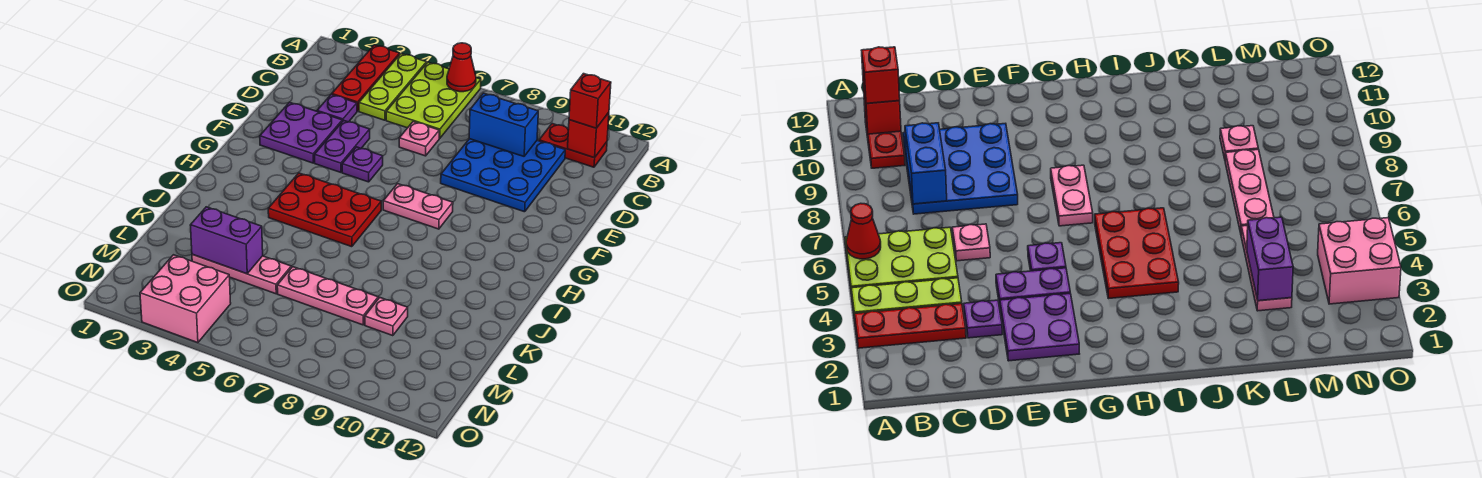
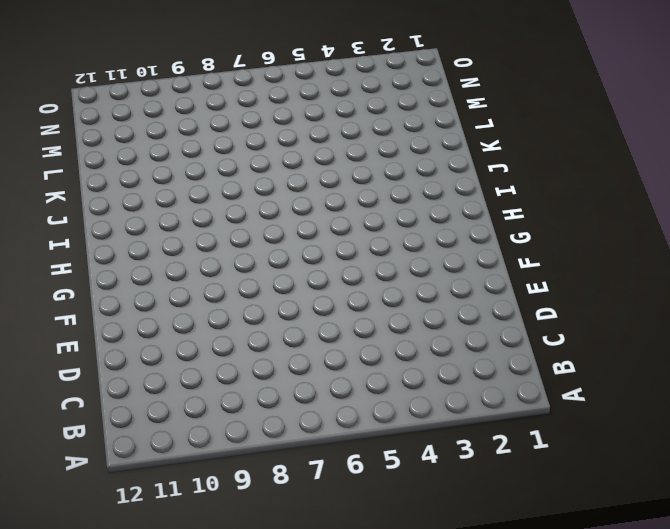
none -> red plate A3:C3 level 1
none -> lime plate A4:C4 level 1
none -> lime plate A5:C6 level 1

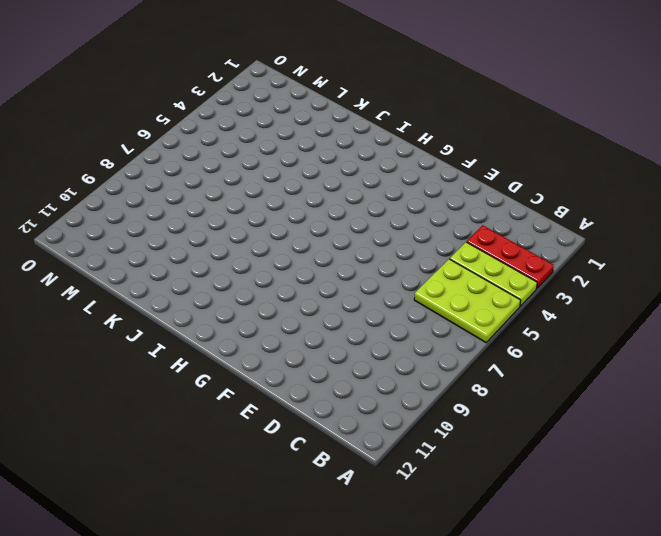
none -> red plate B10:B11 level 1
none -> blue plate C8:E10 level 1
none -> purple plate D3 level 1

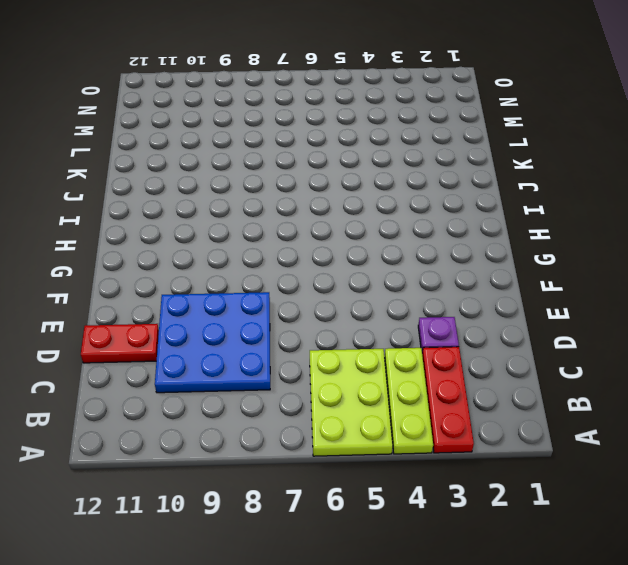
red plate D11:D12 level 1 -> red plate B10:B11 level 1
none -> pink plate D6 level 1
none -> purple plate E2:F3 level 1
none -> purple plate E4:F4 level 1

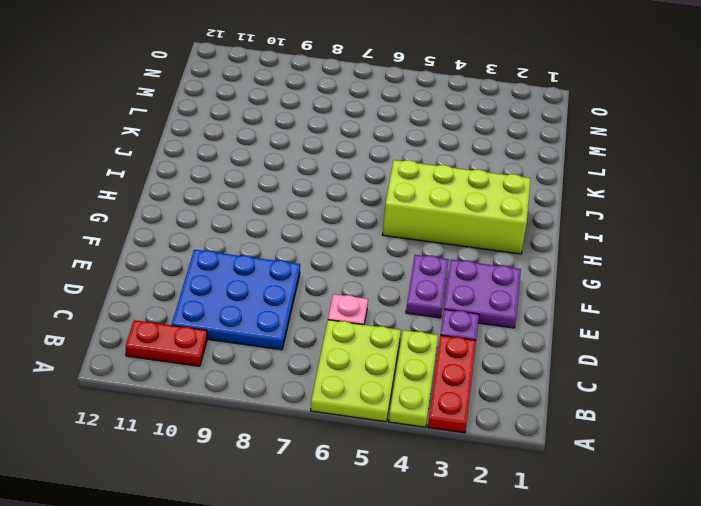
lime brick H2:I5 level 1 -> red plate H4:I6 level 1
none -> purple plate F5 level 1
none -> pink plate G7:G8 level 1
none -> pink plate L3:L5 level 1

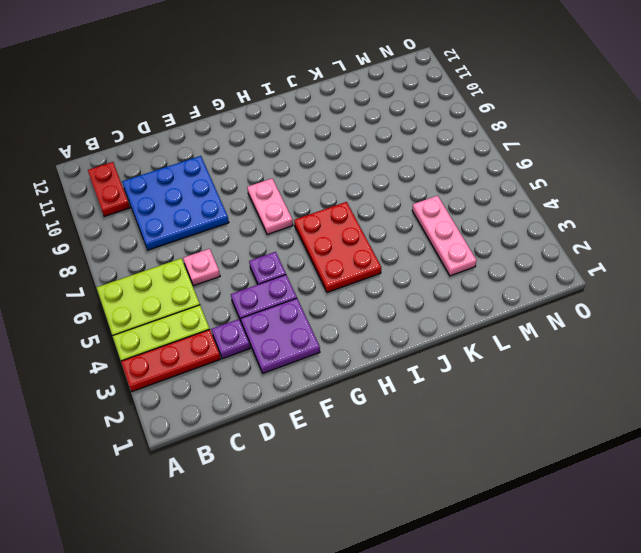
none -> pink plate L6:L8 level 1
none -> pink plate L9 level 1
none -> pink brick N3:O4 level 1

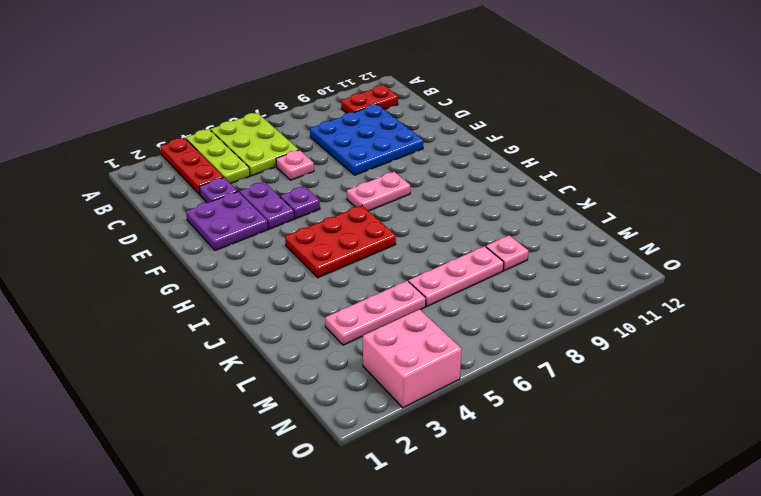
none -> red cone A6 level 2
none -> red brick B11 level 2
none -> blue brick C8:C9 level 2

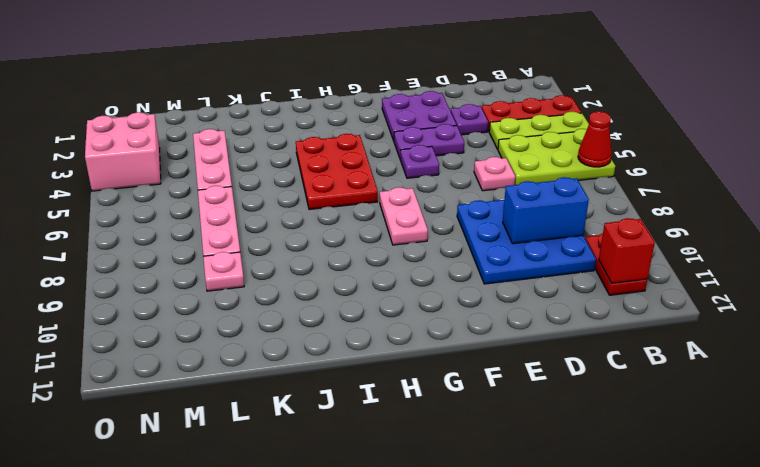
blue brick C9:D9 level 2 -> blue brick C8:C9 level 2
none -> purple brick L3:L4 level 2
none -> red brick B11 level 3

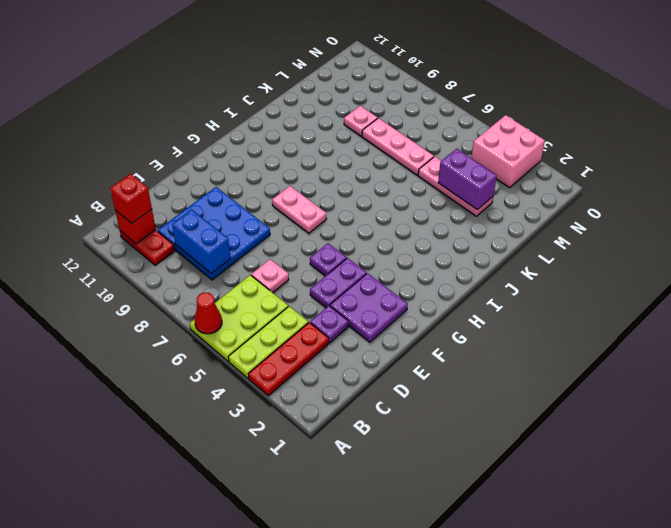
none -> red plate H4:I6 level 1

